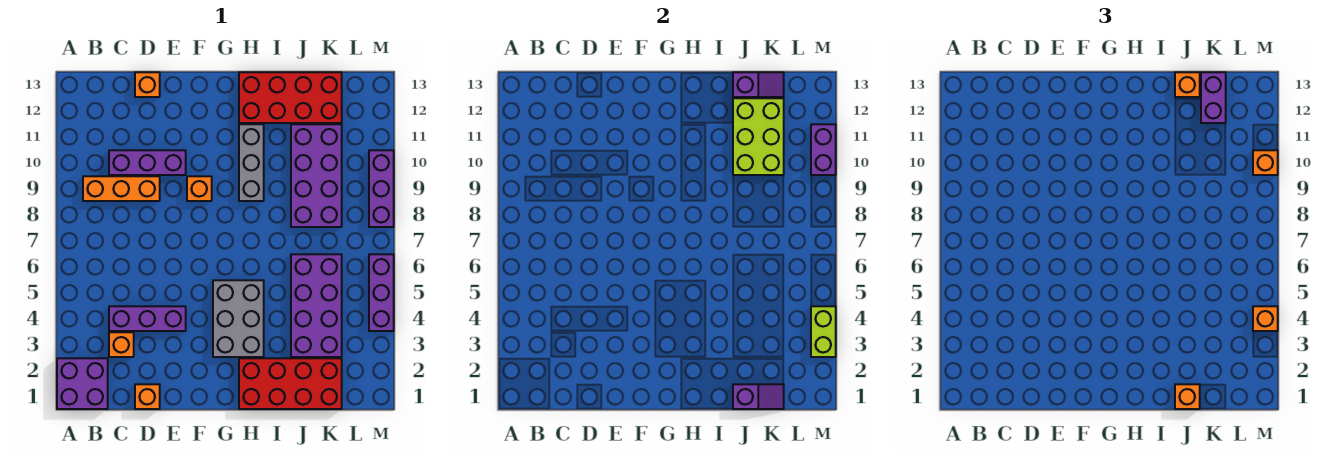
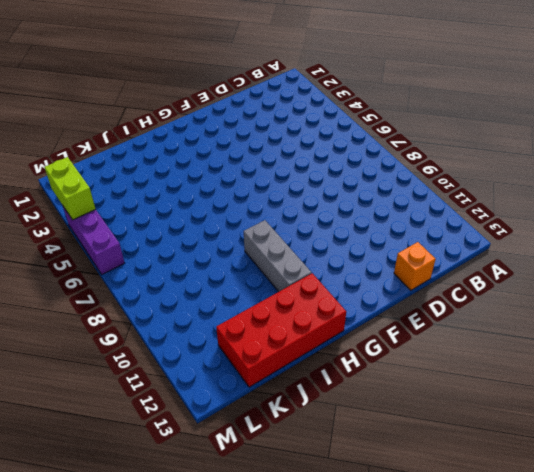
none -> purple brick A1:B2 level 1
none -> orange brick B9:D9 level 1
none -> orange brick C3 level 1

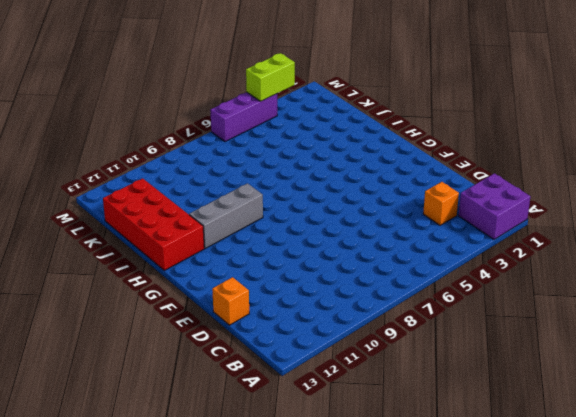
none -> orange brick B9:D9 level 1
none -> purple brick C4:E4 level 1
none -> purple brick C10:E10 level 1

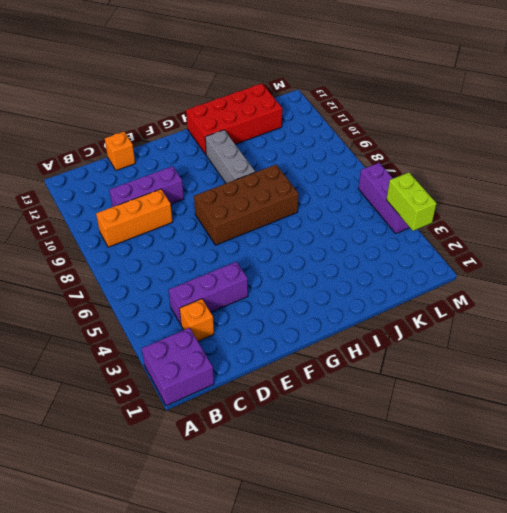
brown brick F7:I8 level 1 -> none
none -> orange brick D1 level 1
none -> orange brick F9 level 1
none -> grey brick G3:H5 level 1

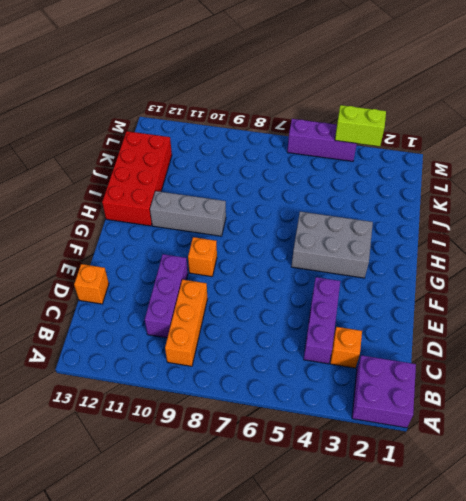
none -> orange brick D1 level 1
none -> red brick H1:K2 level 1
none -> purple brick J3:K6 level 1

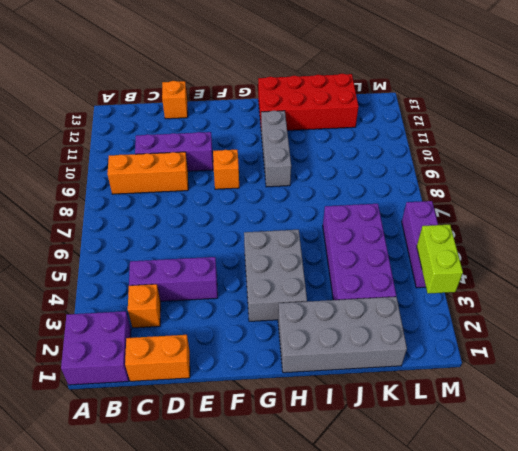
orange brick C1:D1 level 1 -> orange brick D1 level 1
grey brick H1:K2 level 1 -> red brick H1:K2 level 1
none -> purple brick J8:K11 level 1
none -> purple brick M8:M10 level 1
none -> purple slope J1:K1 level 2 top J

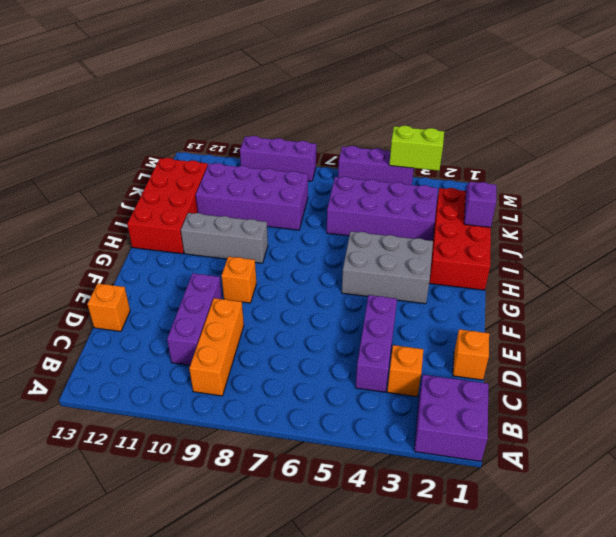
none -> lime brick J10:K12 level 2
none -> purple slope J13:K13 level 2 top J
none -> purple brick M10:M11 level 2

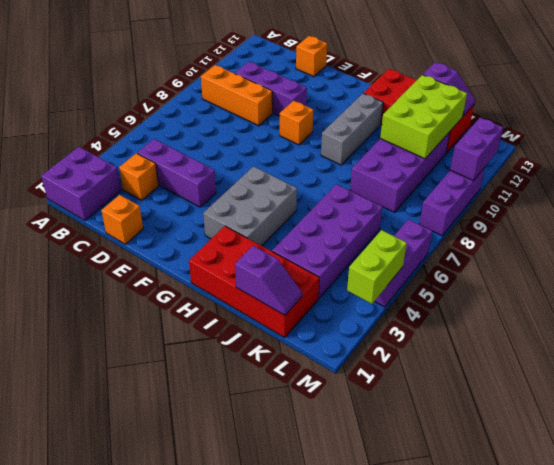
none -> orange brick J1 level 3
none -> orange brick J13 level 3
none -> purple brick K12:K13 level 3

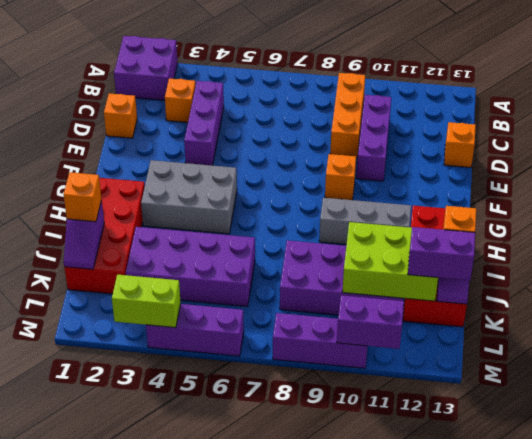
none -> orange brick M4 level 3
none -> orange brick M10 level 3

